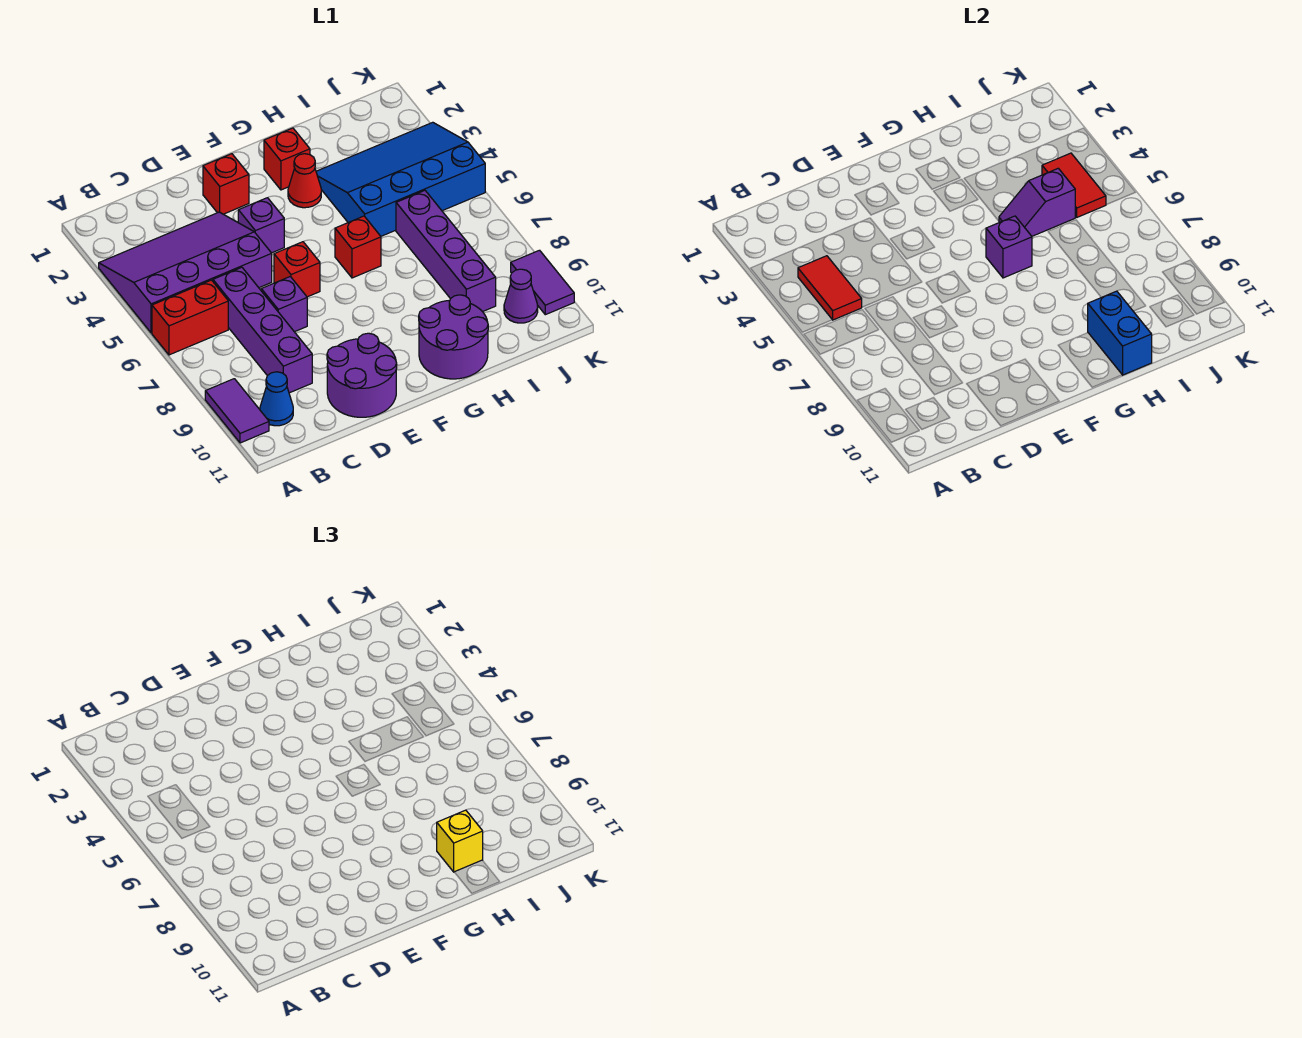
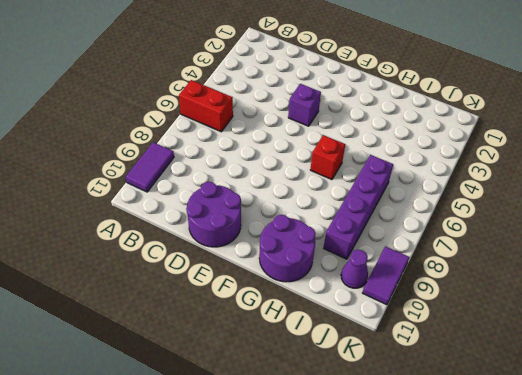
none -> purple slope A3:D5 level 1 top 5
none -> blue cone B10 level 1
none -> purple brick C6:C9 level 1

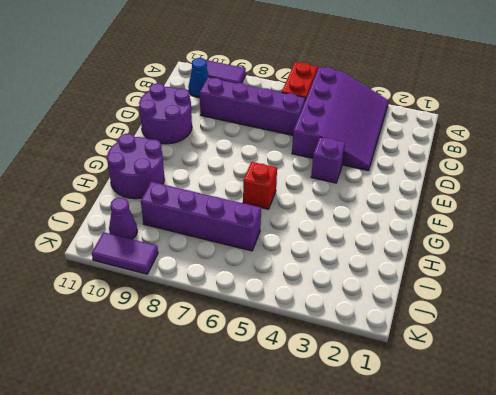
none -> purple brick D7 level 1
none -> red brick E2 level 1
none -> red brick E6 level 1

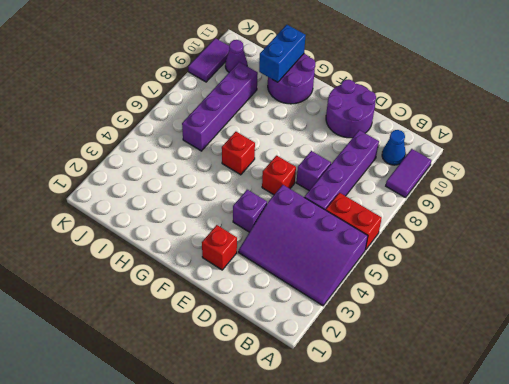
none -> red brick G2 level 1
none -> red cone G3 level 1
none -> blue slope H3:K5 level 1 top 5

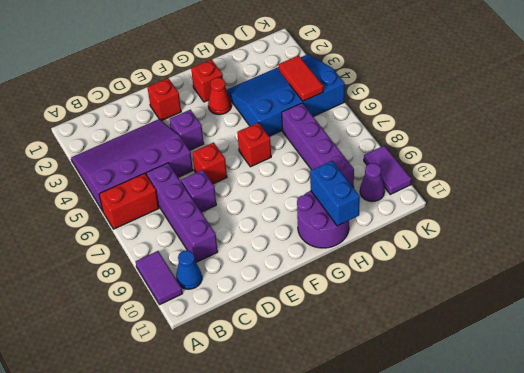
none -> purple round brick D10:E11 level 1
none -> red tile B4:B5 level 2
none -> purple brick G6 level 2

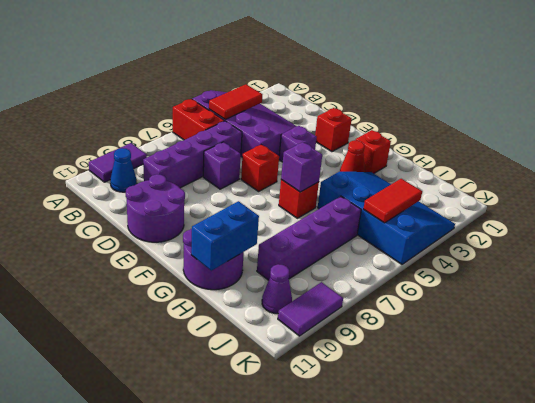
none -> purple slope H5:I5 level 2 top I
none -> yellow brick H10 level 3

